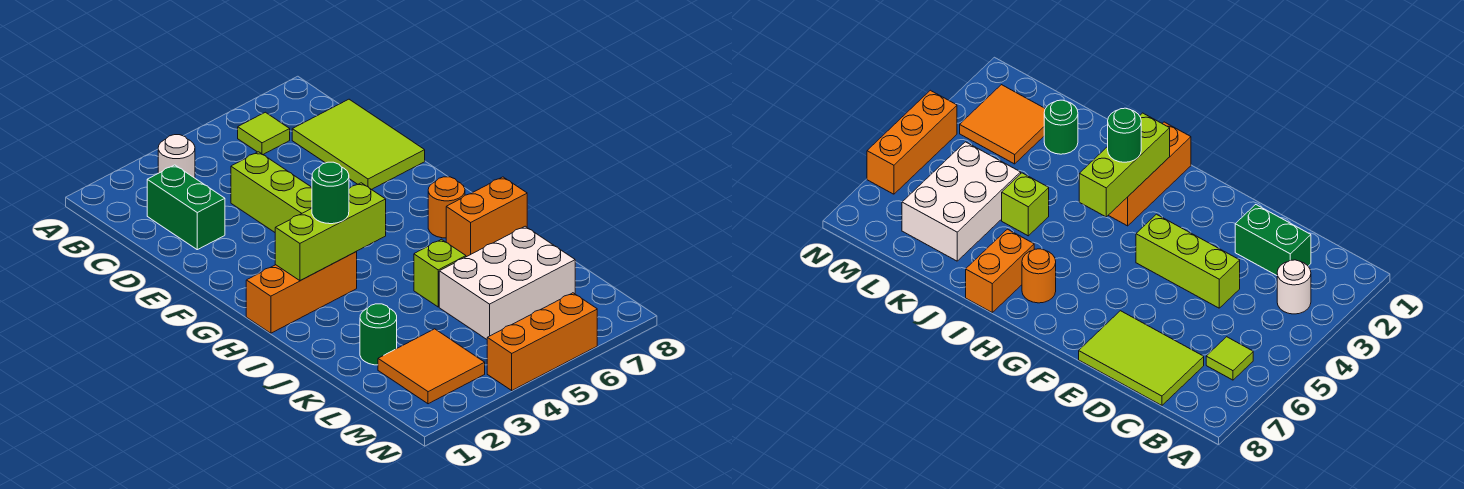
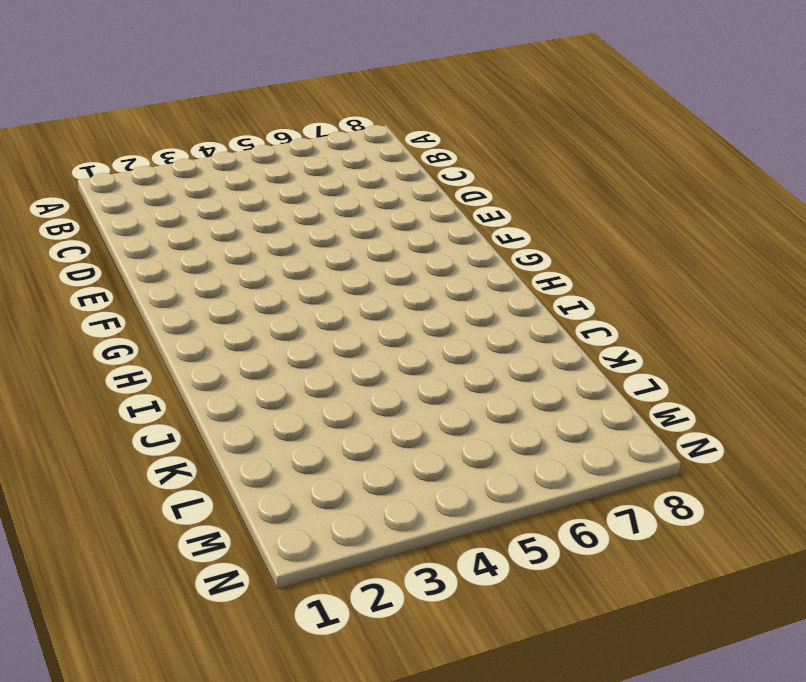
none -> white round brick B3 level 1
none -> lime tile B6 level 1
none -> green brick C2:D2 level 1

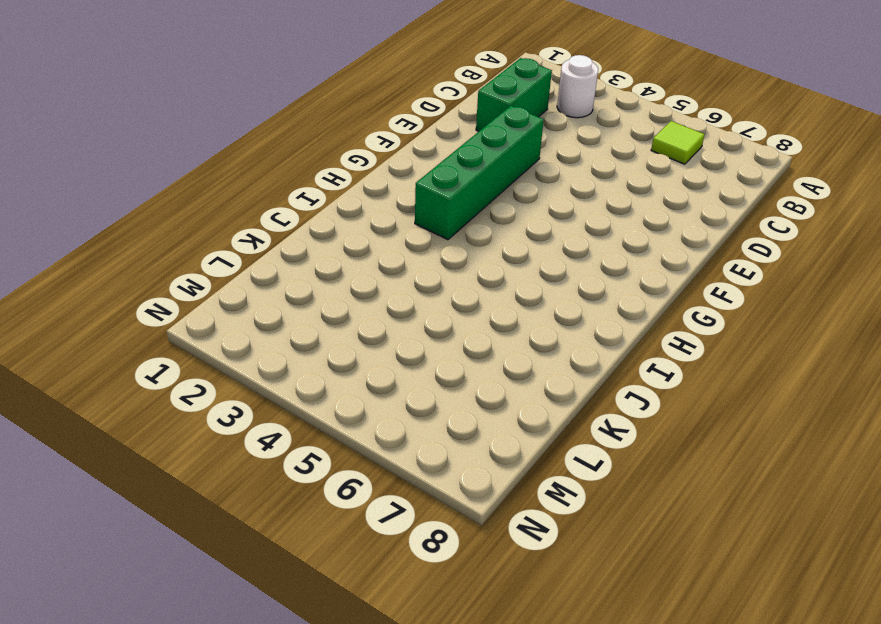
green brick E3:H3 level 1 -> orange brick H1:H3 level 1
none -> lime tile C7:E8 level 1
none -> lime brick D4:F4 level 1
none -> orange round brick H7 level 1

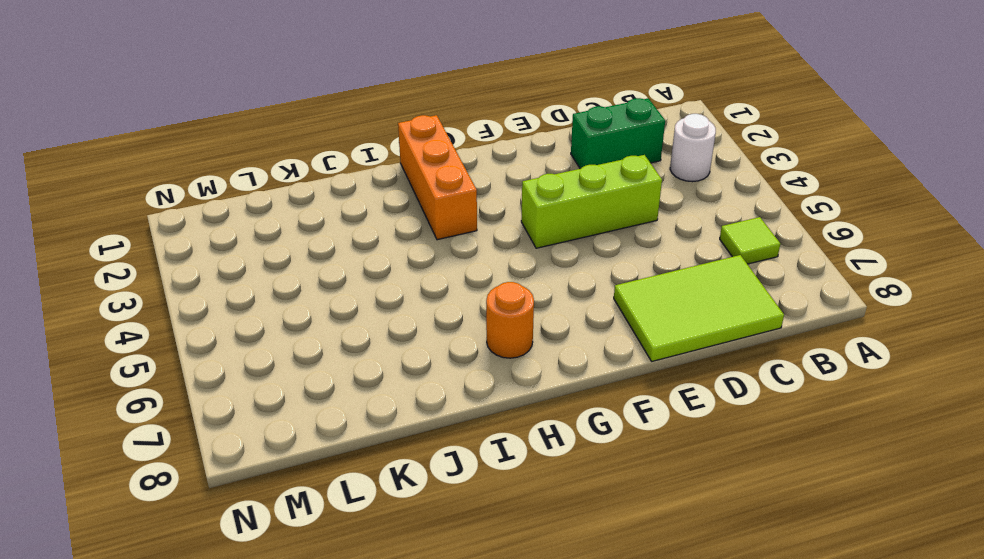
none -> orange brick I7:I8 level 1
none -> lime brick J5 level 1
none -> green round brick K2 level 1

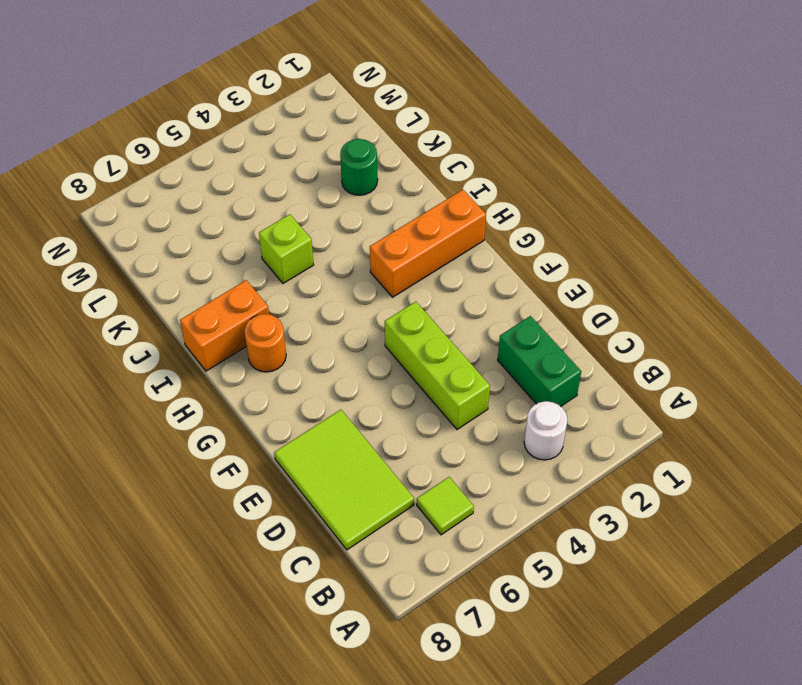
none -> white brick K5:L7 level 1
none -> orange tile L2:M3 level 1
none -> orange brick N4:N6 level 1

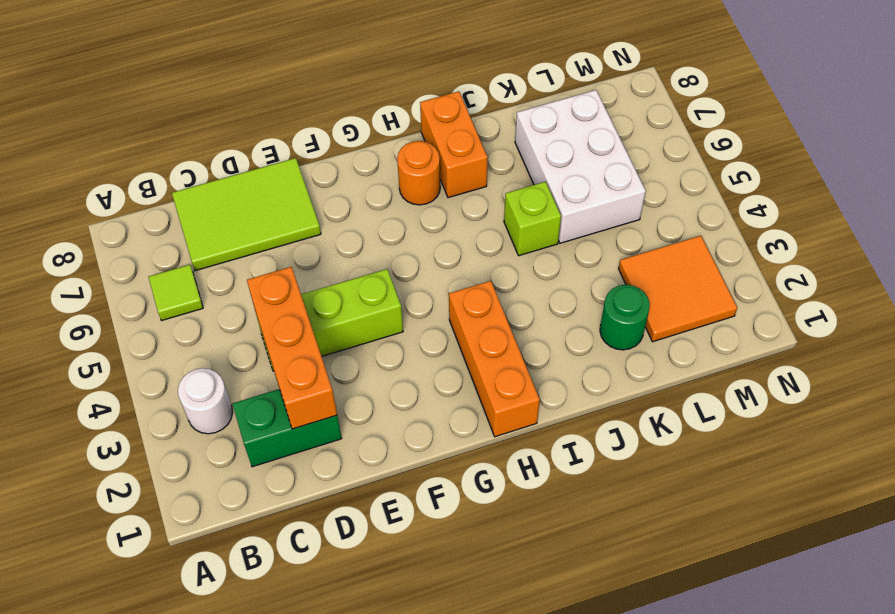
orange brick D2:D4 level 2 -> orange brick N4:N6 level 1
none -> lime brick H2:H4 level 2
none -> green round brick H3 level 3

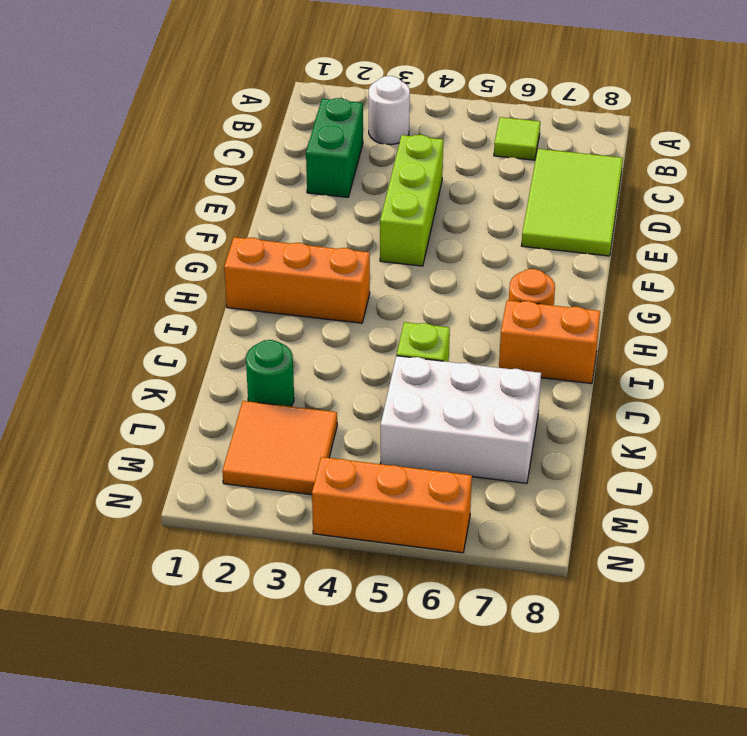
none -> lime brick H2:H4 level 2
none -> green round brick H3 level 3

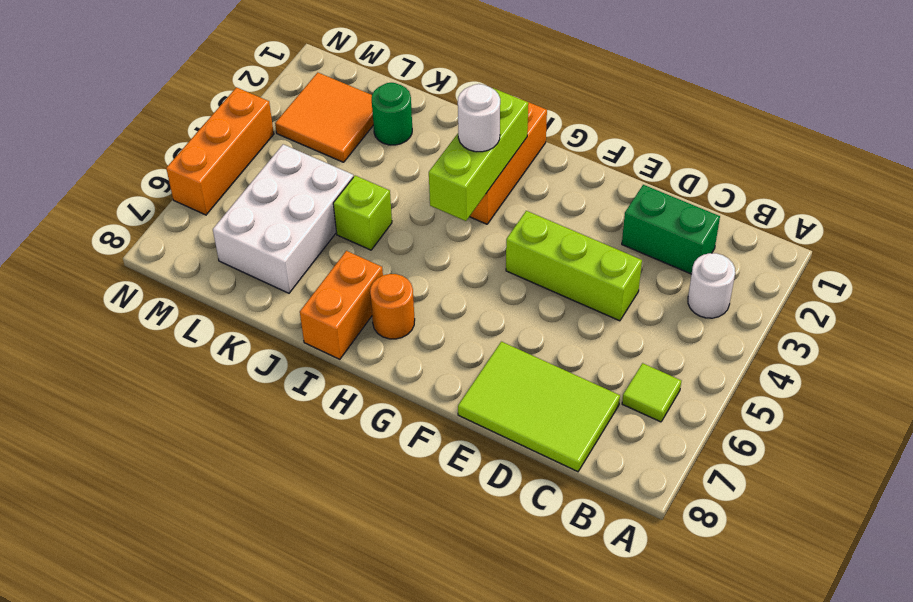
white round brick H3 level 3 -> green round brick H3 level 3

